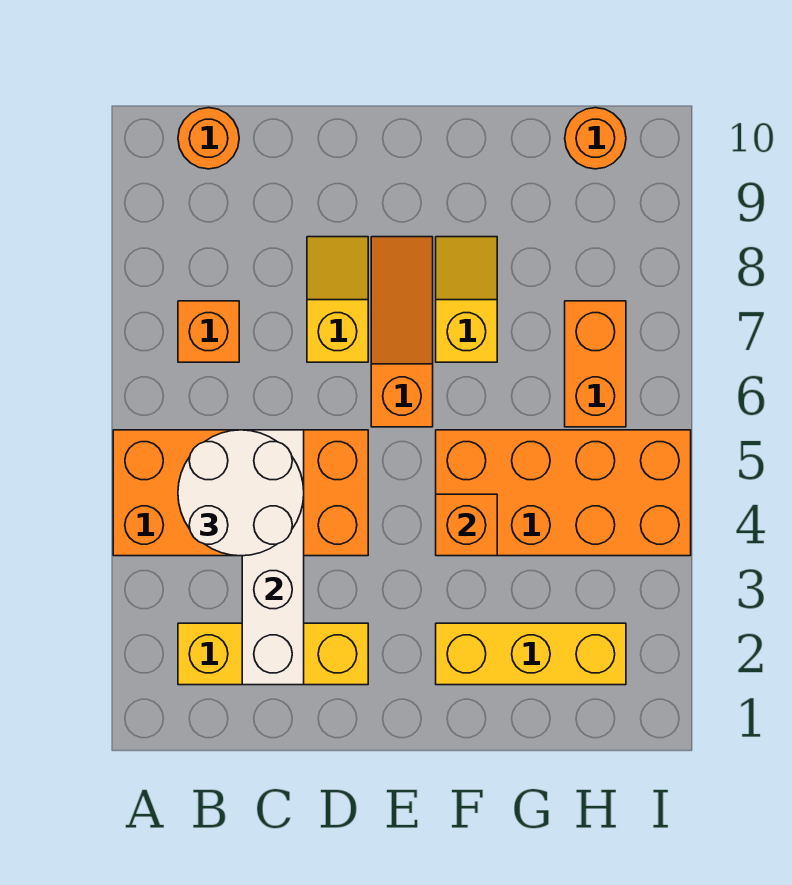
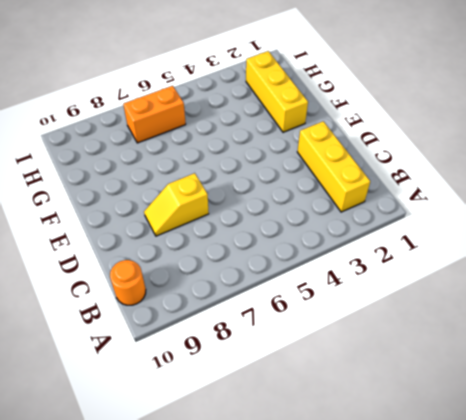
none -> orange brick A4:D5 level 1
none -> orange brick B7 level 1
none -> orange slope E6:E8 level 1 top 6

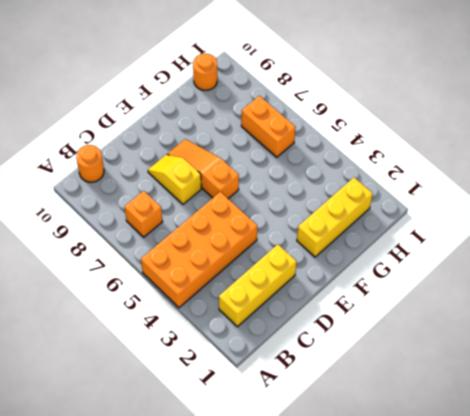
none -> orange brick F4:I5 level 1
none -> yellow slope F7:F8 level 1 top 7
none -> white brick C2:C5 level 2

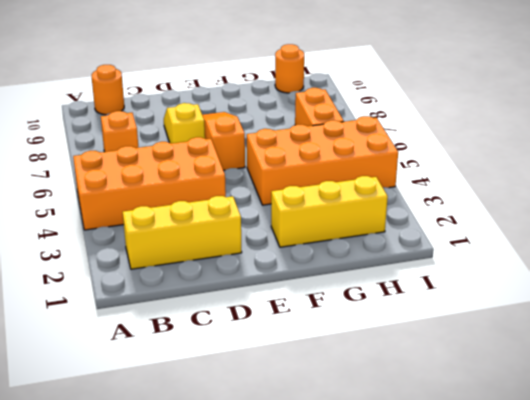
none -> yellow slope F7:F8 level 1 top 7
none -> white brick C2:C5 level 2
none -> orange brick F4 level 2

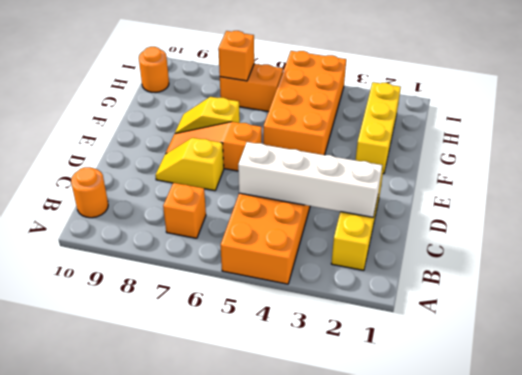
orange brick H7 level 2 -> orange brick F4 level 2
none -> white round brick B4:C5 level 3

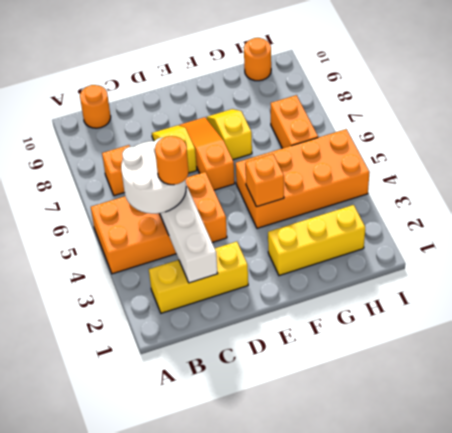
orange round brick C4 level 4 -> none

